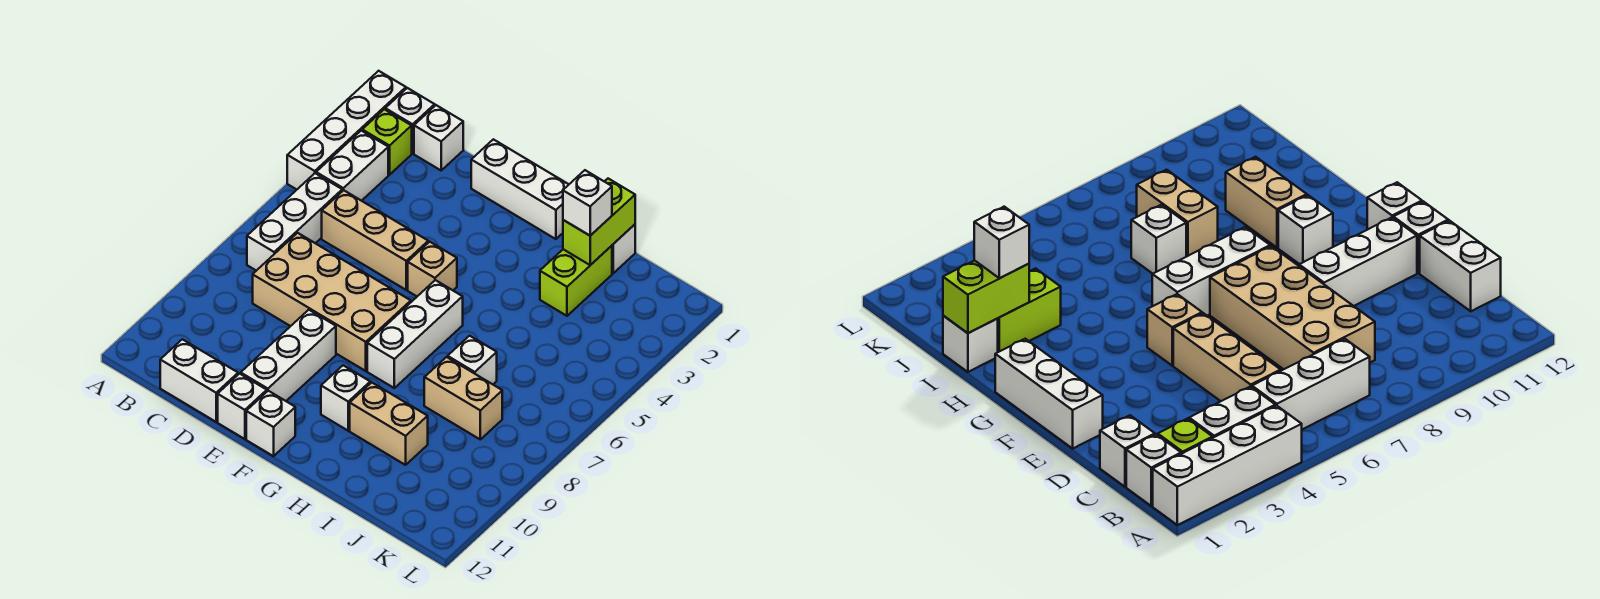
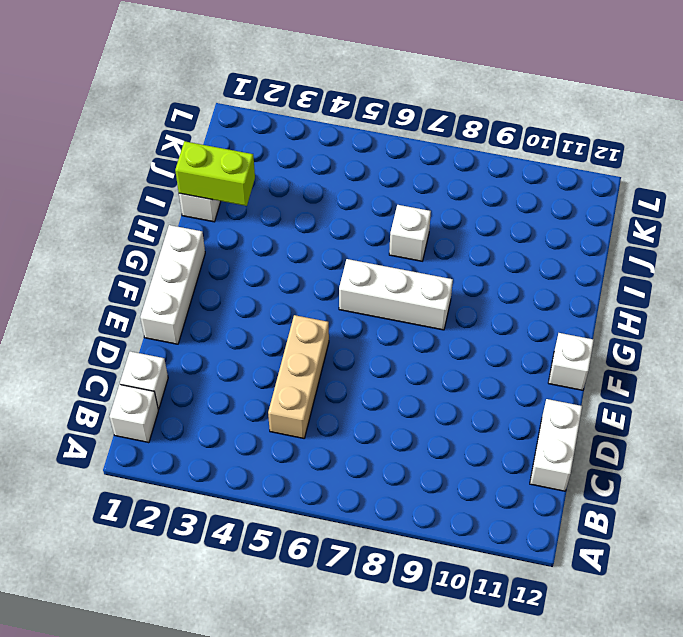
none -> white brick A1:A4 level 1
none -> lime brick B2 level 1
none -> white brick B3:B4 level 1

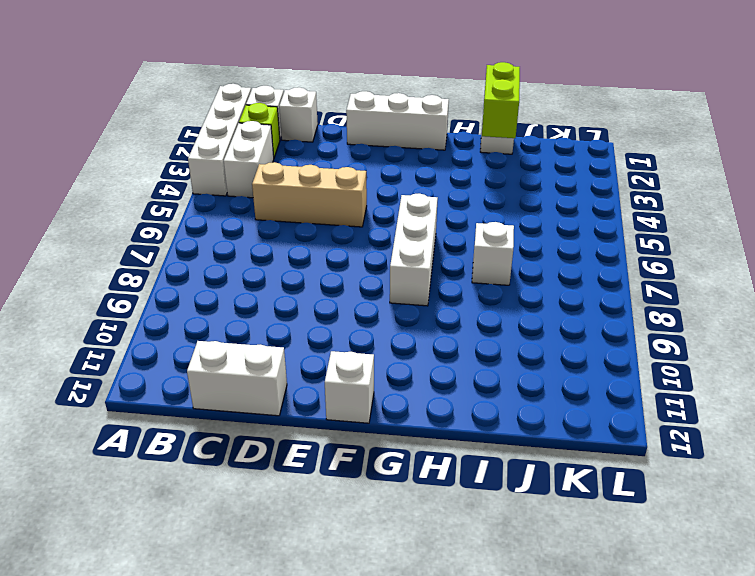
none -> white brick B5:B7 level 1
none -> tan brick C7:F8 level 1
none -> white brick E9:E11 level 1

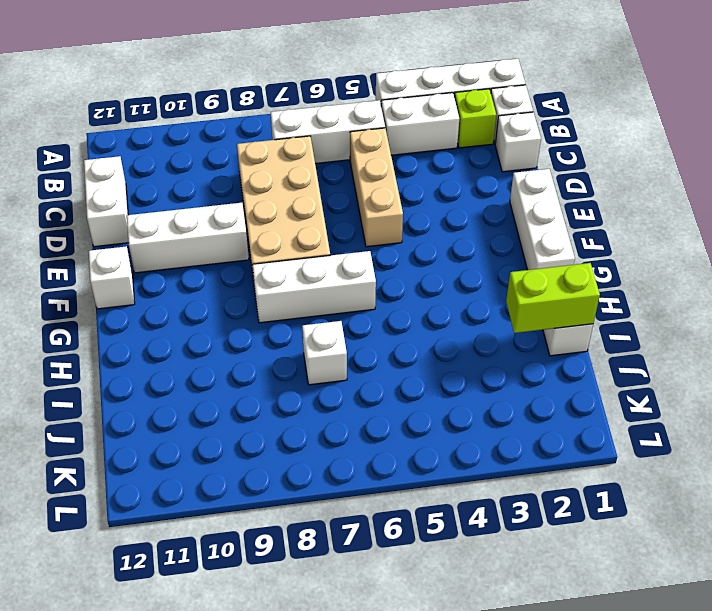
none -> white brick E12 level 1
none -> tan brick F5 level 1
none -> white brick G10 level 1

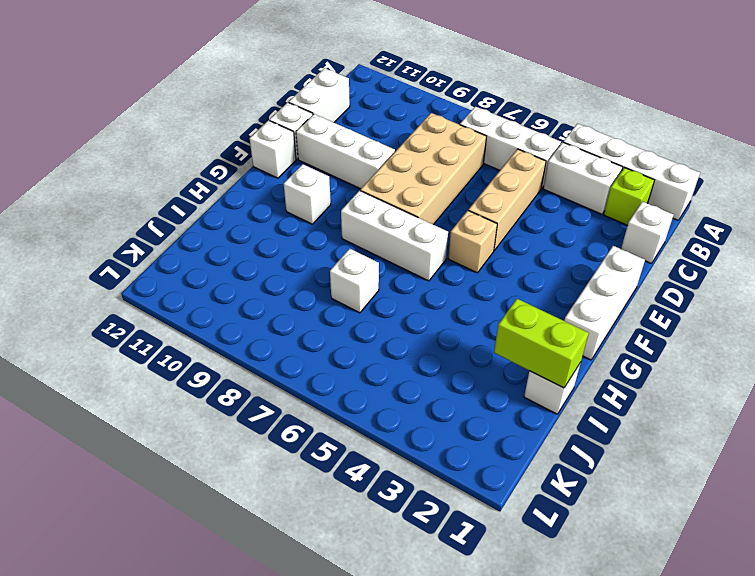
none -> white brick B1 level 1
none -> tan brick H10:I10 level 1
none -> lime brick I2:I3 level 1

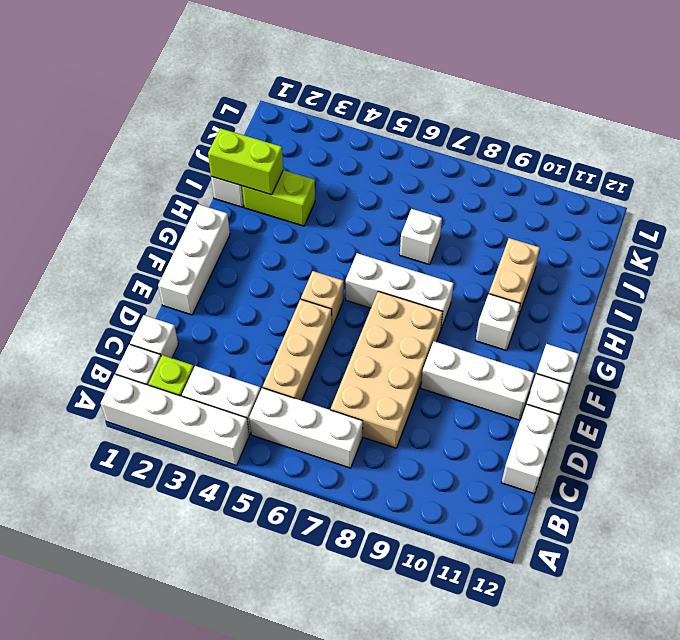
none -> tan brick I8:J8 level 1
none -> white brick I2 level 3

